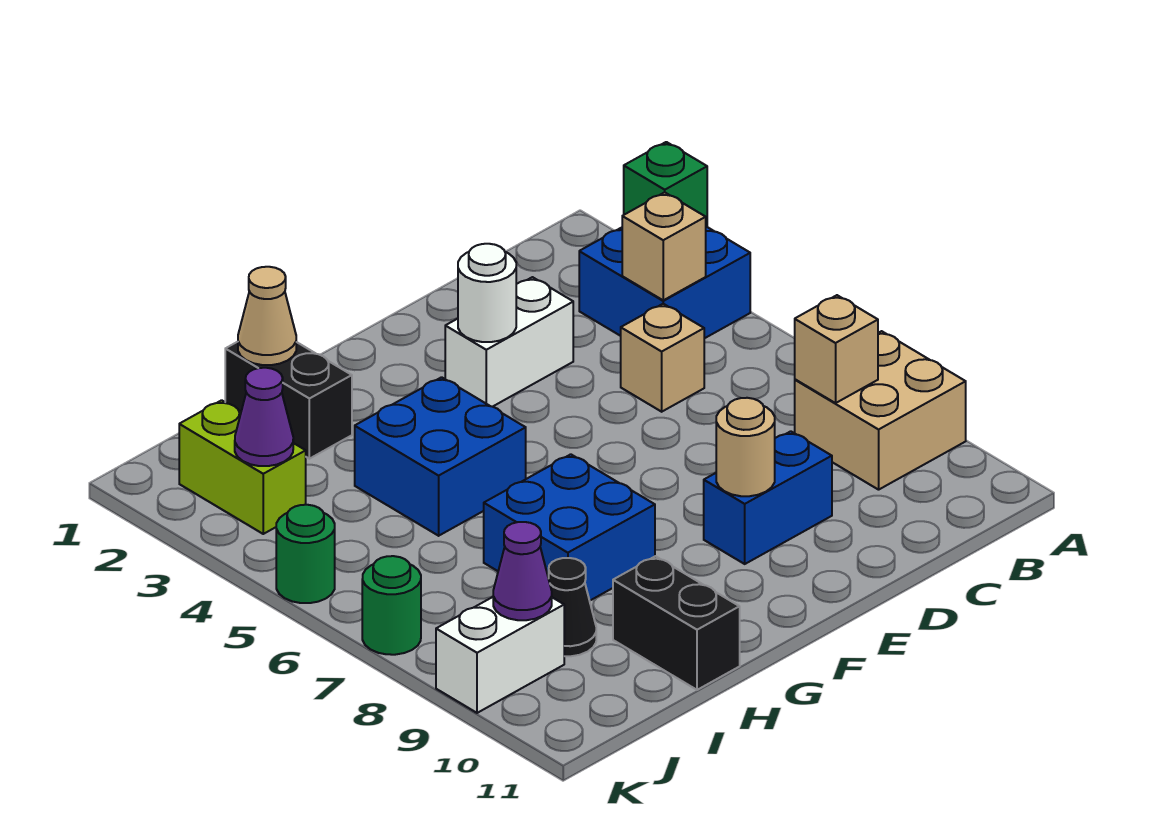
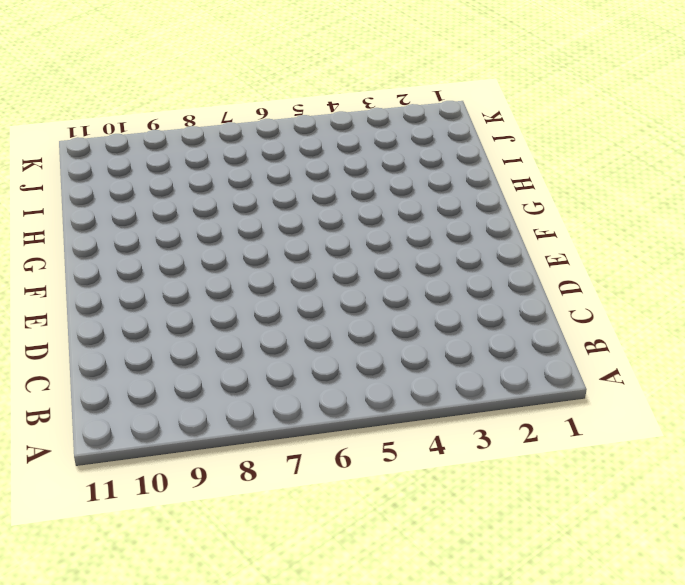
none -> blue brick A3:B4 level 1
none -> tan brick A8:B9 level 1
none -> tan brick C5 level 1

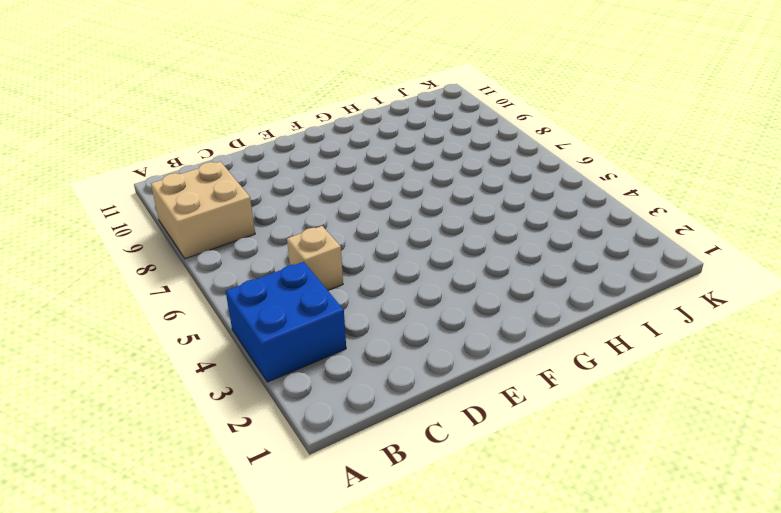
none -> white brick D3:E3 level 1
none -> blue brick D9:E9 level 1
none -> blue brick G4:H5 level 1

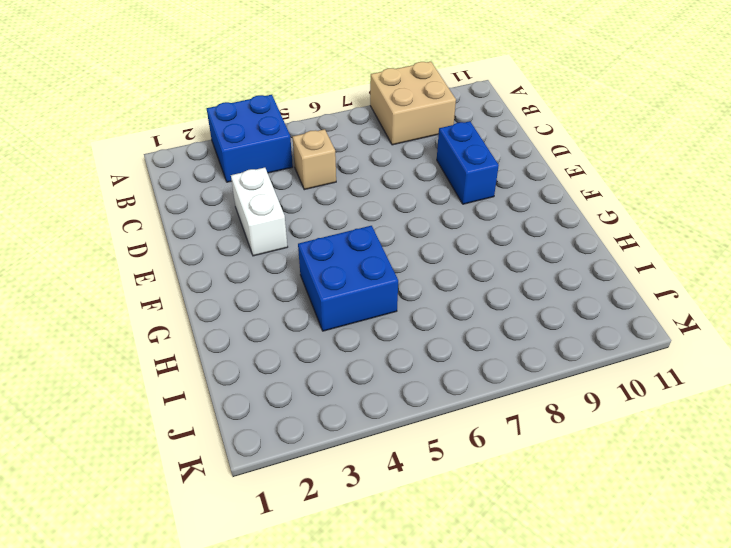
none -> blue brick G7:H8 level 1
none -> black brick H1:H2 level 1
none -> black brick H10:H11 level 1

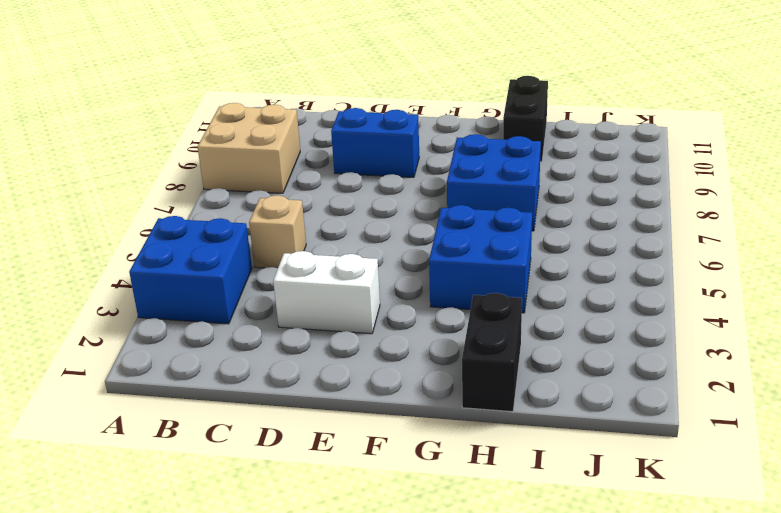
none -> black cone I9 level 1
none -> lime brick J2:J3 level 1
none -> white brick J9:K9 level 1

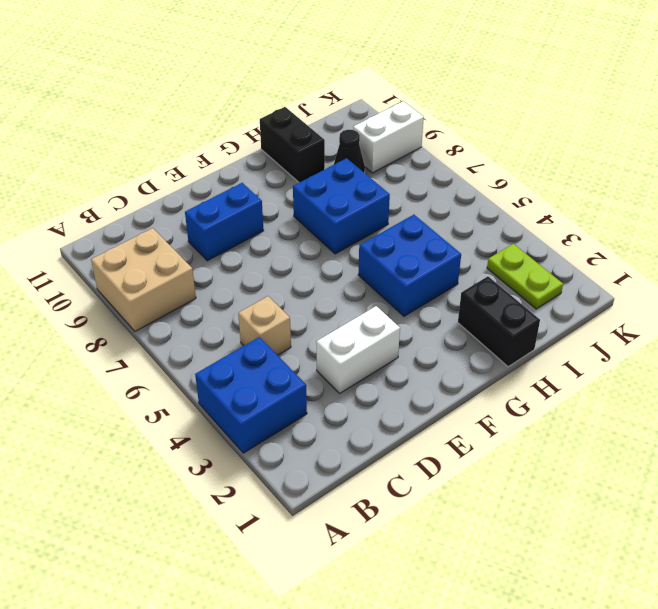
lime plate J2:J3 level 1 -> lime brick J2:J3 level 1
none -> green round brick K5 level 1
none -> green round brick K7 level 1
none -> green brick A3 level 2

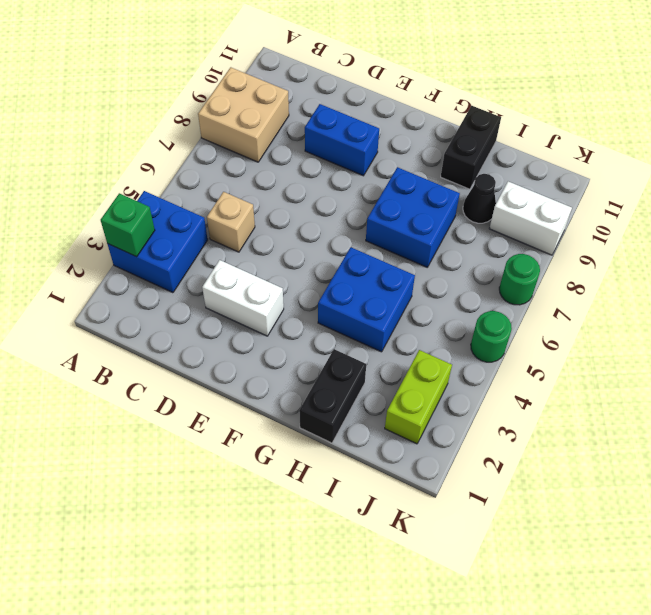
none -> tan brick B4 level 2
none -> tan brick B8 level 2
none -> white round brick E3 level 2

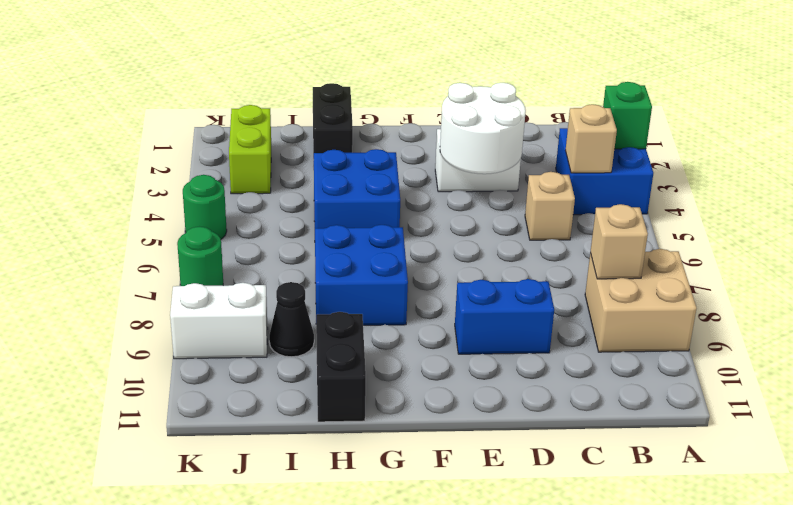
white round brick D3:E4 level 2 -> white round brick E3 level 2
none -> tan round brick E9 level 2
none -> tan cone H1 level 2
none -> purple cone J3 level 2

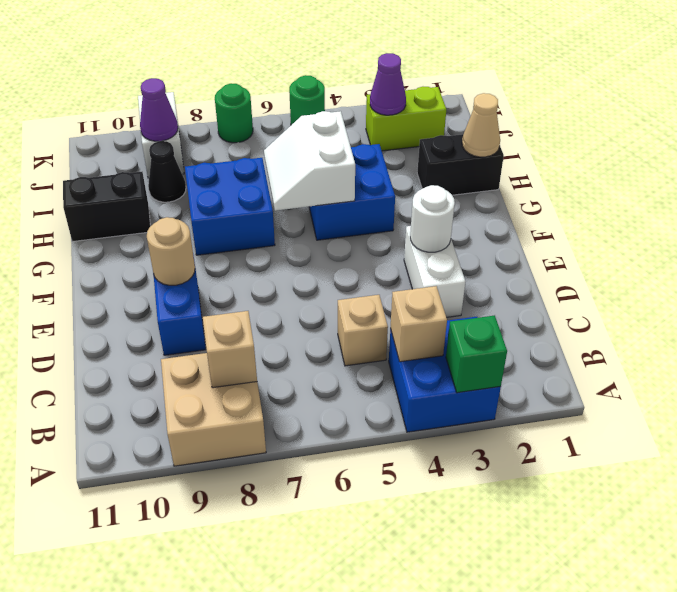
white slope G5:H6 level 2 top 5 -> none

